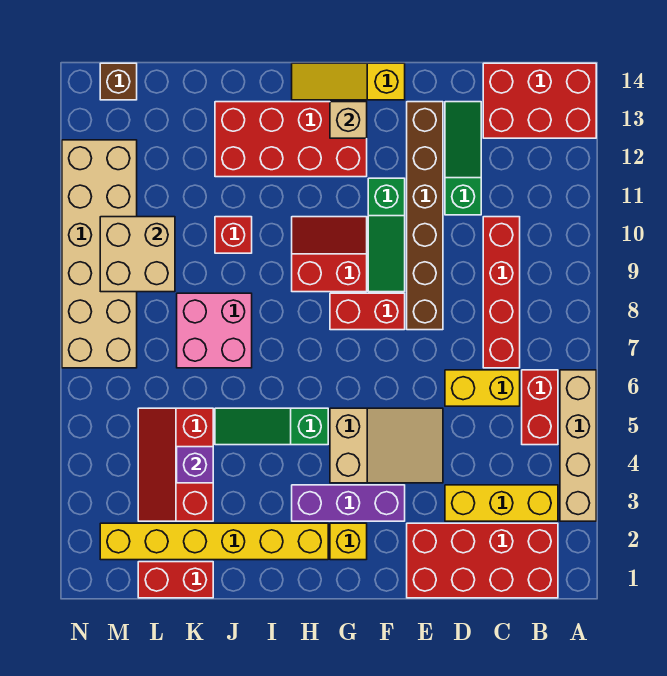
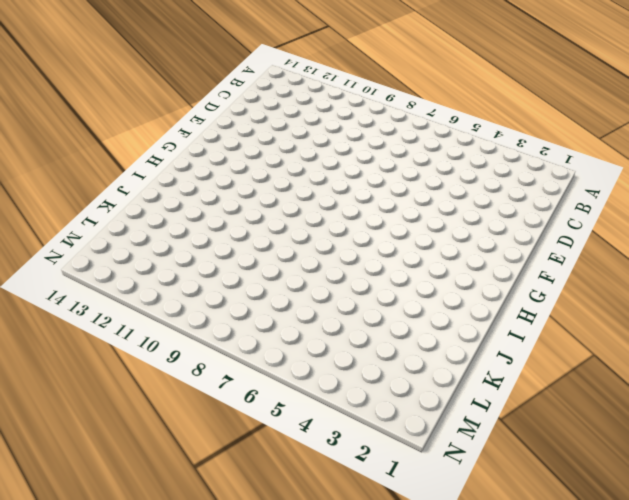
none -> tan brick A3:A6 level 1
none -> red brick A13:C14 level 1
none -> red brick B1:E2 level 1

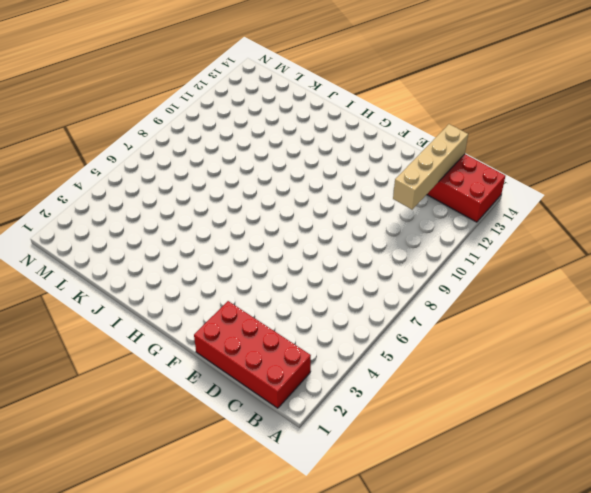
tan brick C11:C14 level 2 -> tan brick A3:A6 level 1
none -> yellow brick B3:D3 level 1
none -> red brick B5:B6 level 1
none -> yellow brick C6:D6 level 1

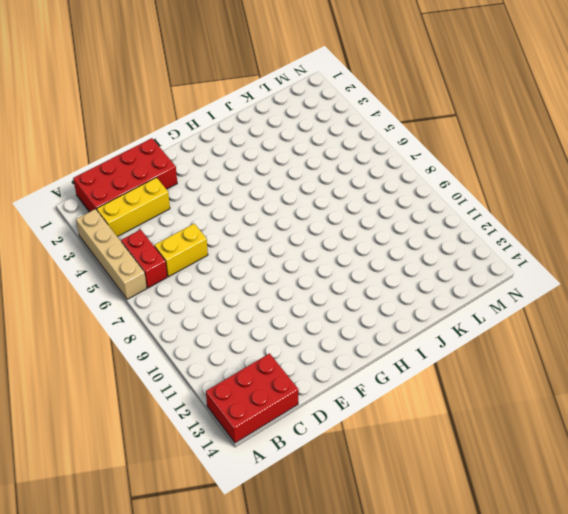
none -> red brick C7:C10 level 1
none -> green slope D11:D13 level 1 top 11
none -> tan slope E4:G5 level 1 top G

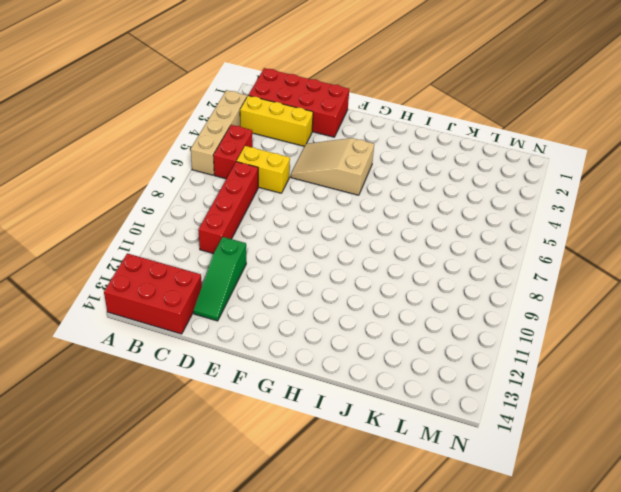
none -> brown brick E8:E13 level 1
none -> purple brick F3:H3 level 1
none -> red brick F8:G8 level 1

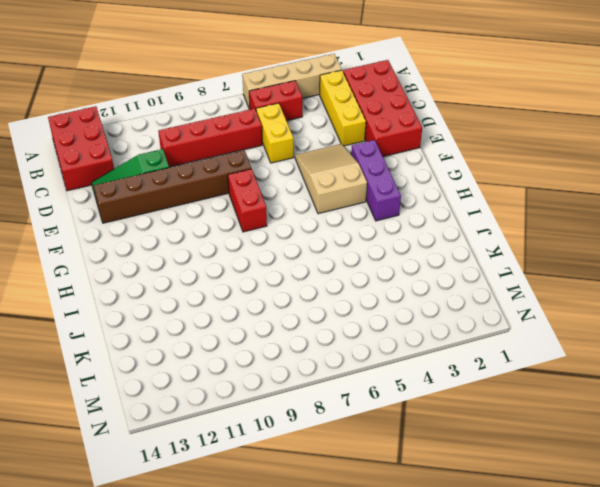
none -> green slope F9:F11 level 1 top 11
none -> yellow slope F14:H14 level 1 top F
none -> yellow brick G2 level 1

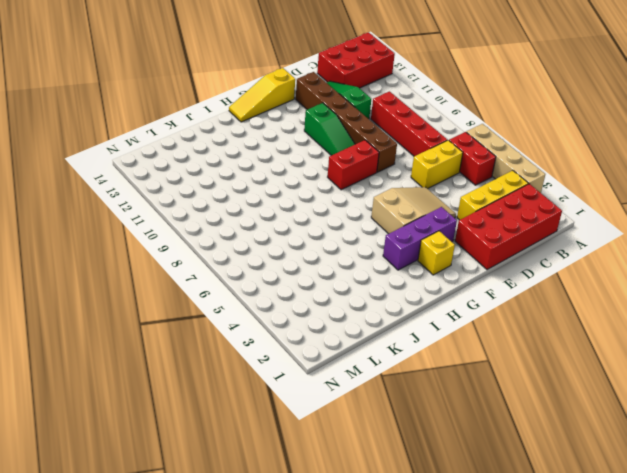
none -> red slope G9:H10 level 1 top 9
none -> red brick G12:J13 level 1
none -> yellow brick H2:M2 level 1

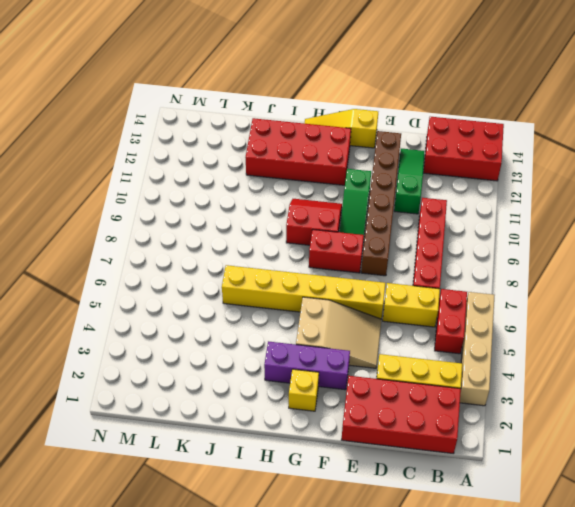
yellow brick E6:J6 level 1 -> yellow brick H2:M2 level 1
none -> green slope H5:J5 level 1 top H
none -> pink brick J7:K8 level 1
none -> red brick J10 level 1

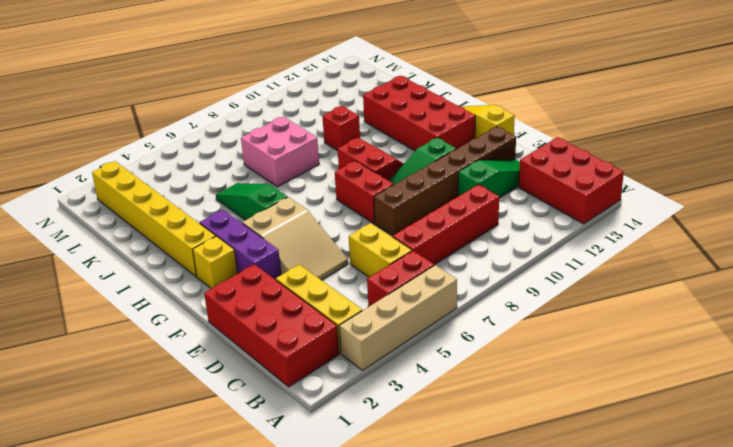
none -> red brick K1:L1 level 1
none -> red slope K3:L5 level 1 top K
none -> tan brick M7:N12 level 1

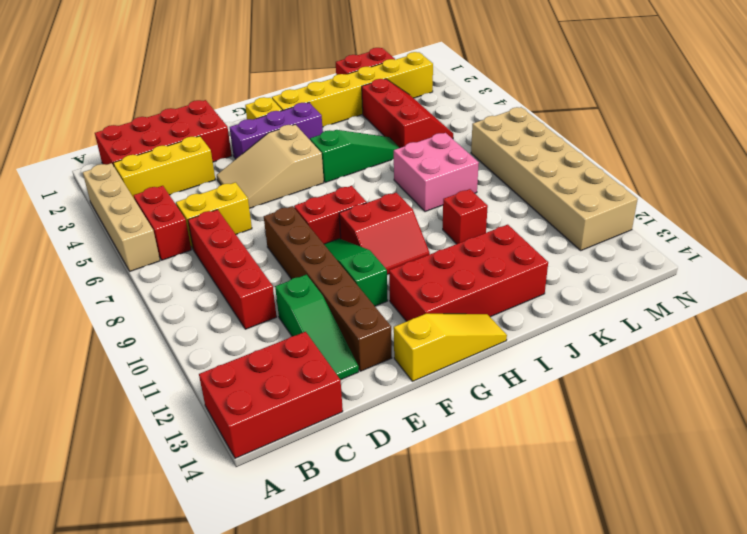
none -> brown brick M14 level 1
none -> tan brick G13 level 2
none -> purple brick K4 level 2

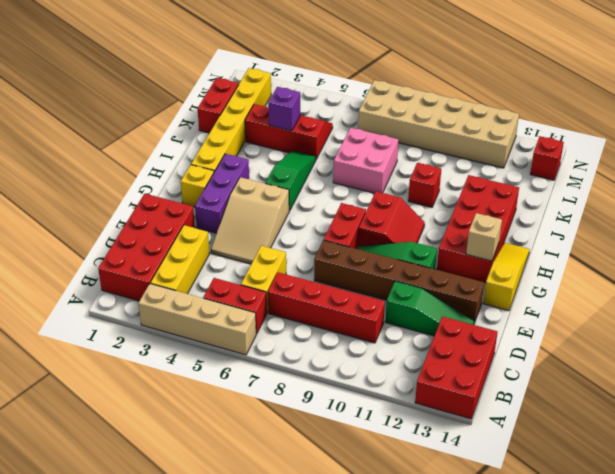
red brick M14 level 1 -> brown brick M14 level 1
none -> tan brick L9:M10 level 2

